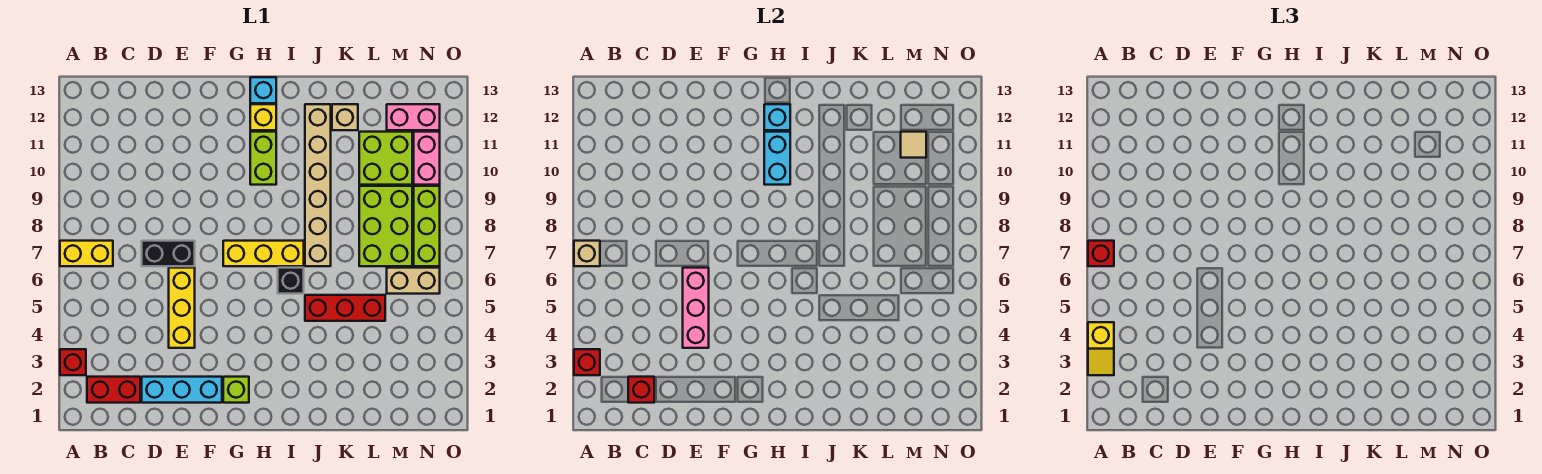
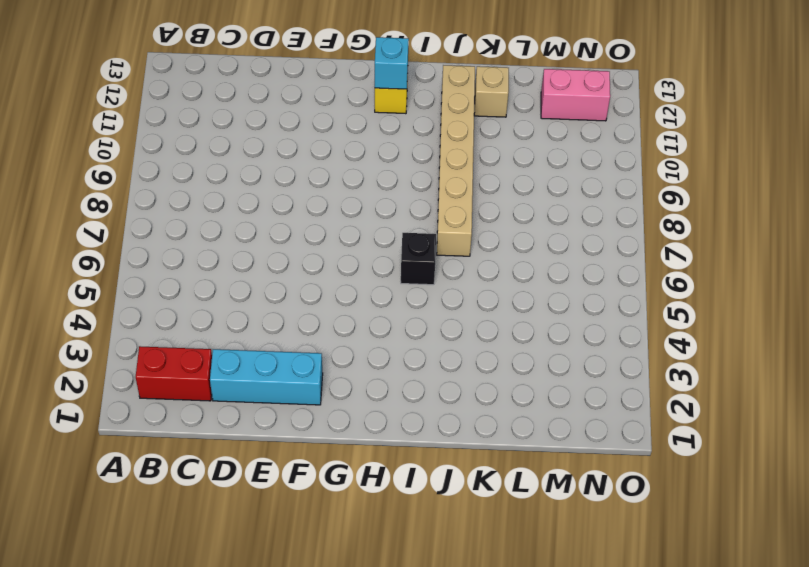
none -> red brick A3 level 1
none -> yellow brick A7:B7 level 1
none -> black brick D7:E7 level 1
none -> yellow brick E4:E6 level 1

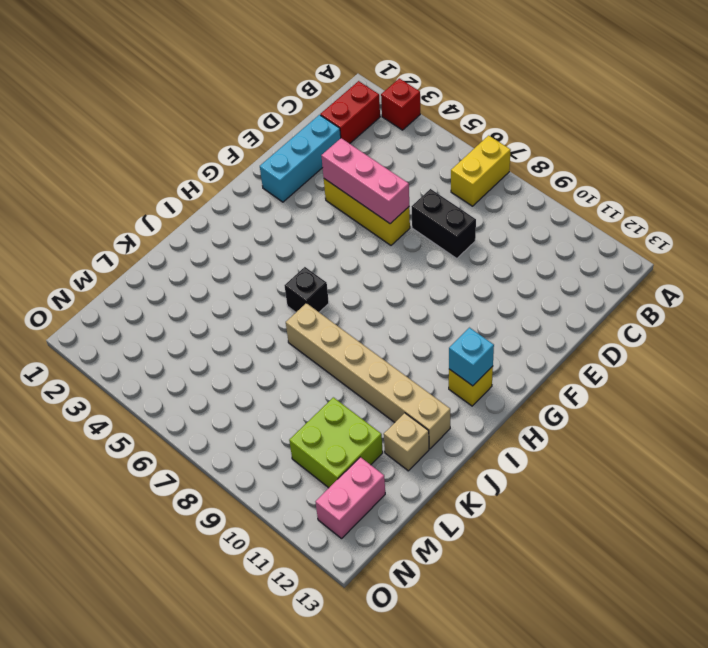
black brick D7:D8 level 1 -> black brick D7:E7 level 1
none -> lime brick G2 level 1
none -> yellow brick G7:I7 level 1
none -> lime brick H10:H11 level 1
none -> cyan brick H13 level 1

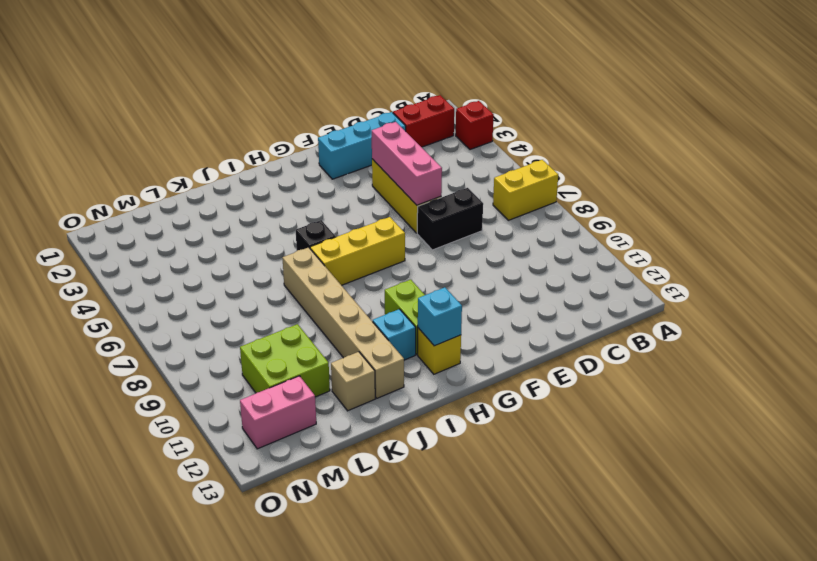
cyan brick I11 level 1 -> cyan brick H13 level 1
none -> lime brick G2 level 1
none -> red brick J5:L5 level 1
none -> lime brick L7:M9 level 1
none -> tan brick M6:N6 level 1

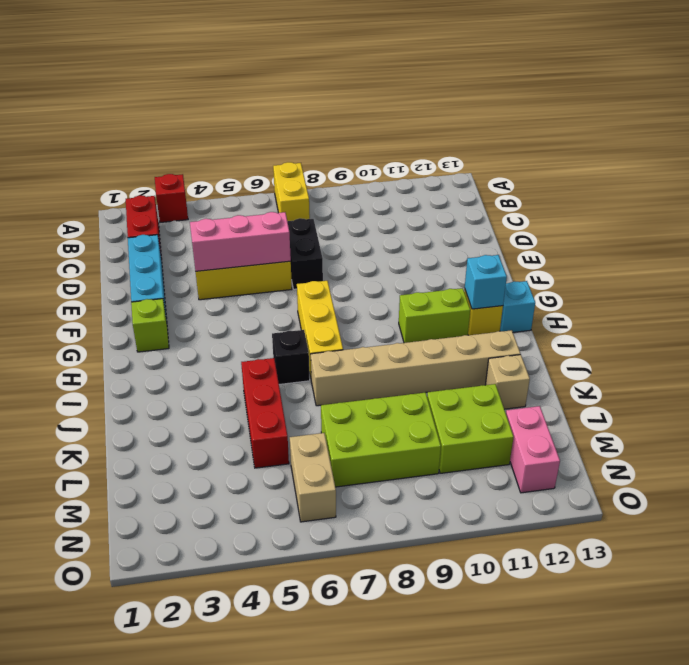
none -> lime brick N7:N9 level 1
none -> pink brick N10:N11 level 1
none -> red brick A3 level 2
none -> tan brick A7 level 2

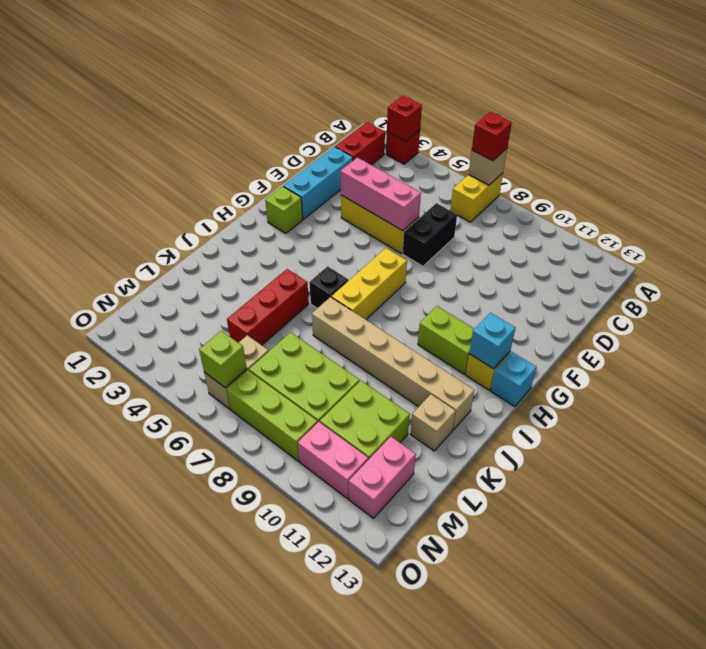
lime brick N6 level 2 -> none
none -> red brick C2 level 2
none -> cyan brick H10:H11 level 2
none -> tan tile M11 level 2
none -> yellow slope A3:A4 level 3 top 4

